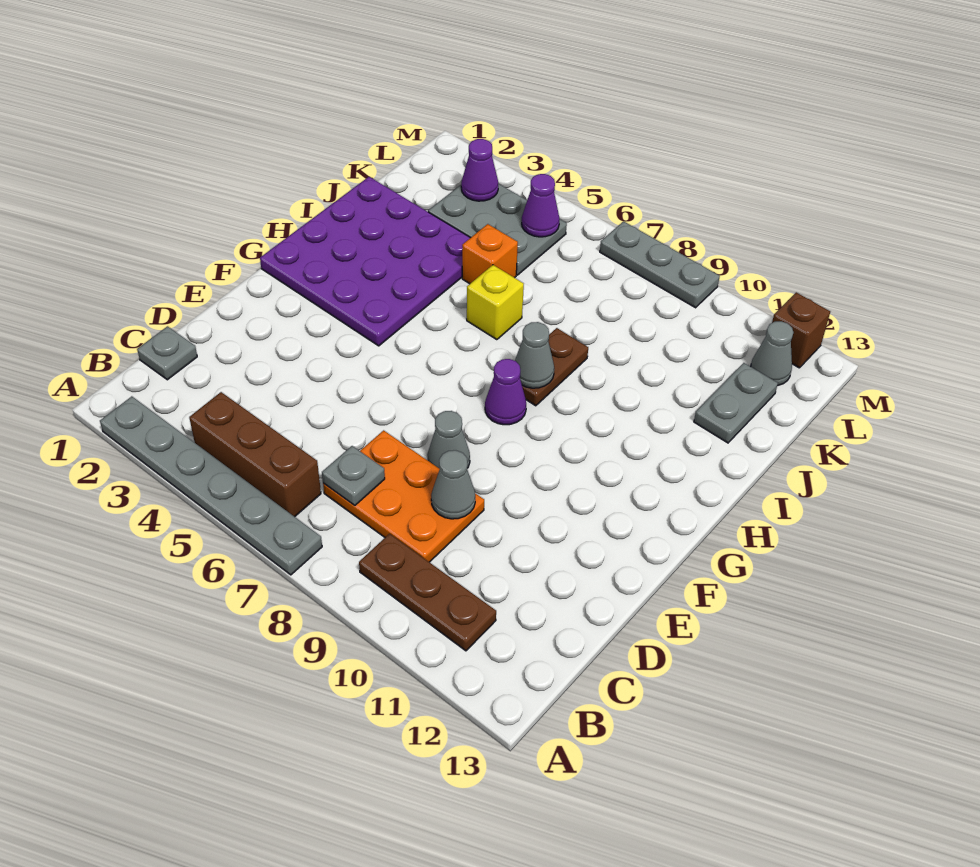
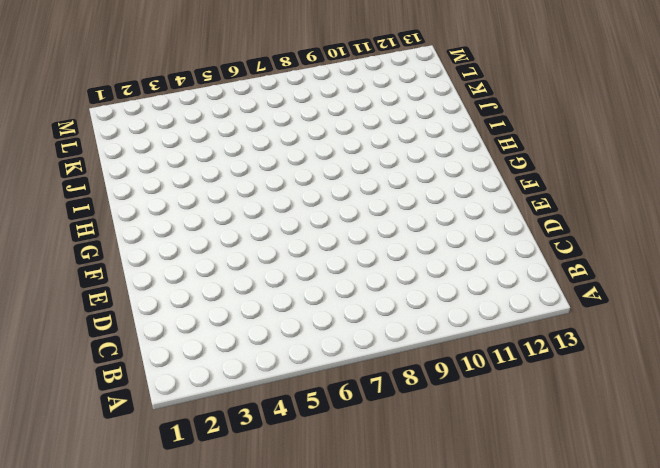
none -> grey plate A2:A7 level 1
none -> brown brick B4:B6 level 1
none -> brown plate B9:B11 level 1

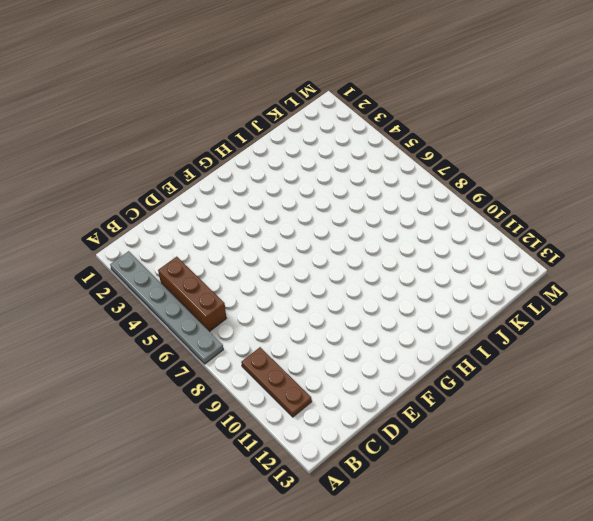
none -> grey plate C1 level 1
none -> orange plate C7:D9 level 1
none -> grey cone E8 level 1

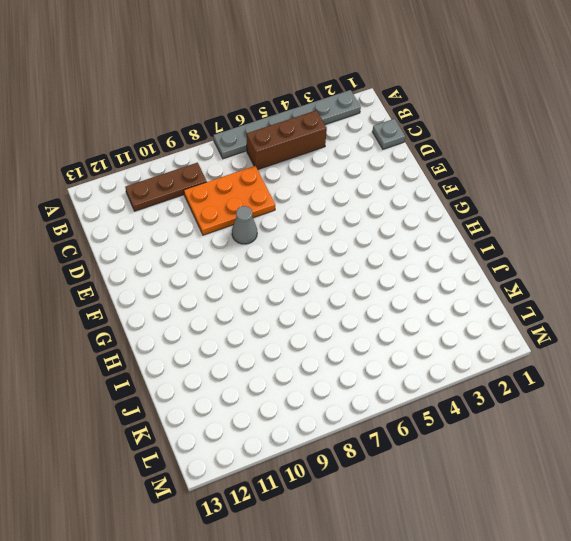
none -> purple plate G1:J4 level 1
none -> purple cone G8 level 1
none -> brown plate H8:I8 level 1

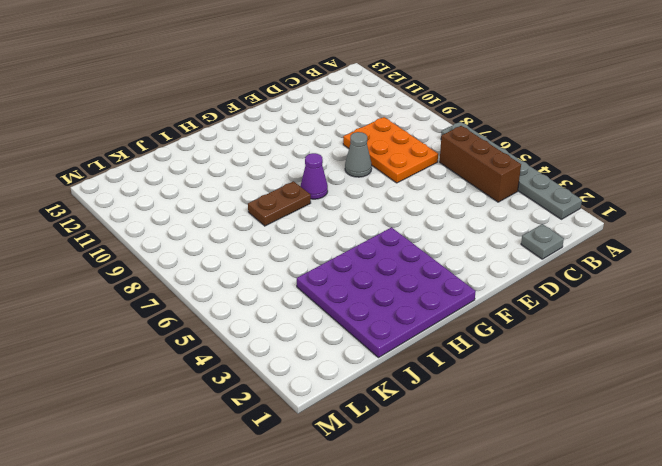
none -> brown plate B9:B11 level 1
none -> yellow brick I6 level 1
none -> orange brick J5 level 1

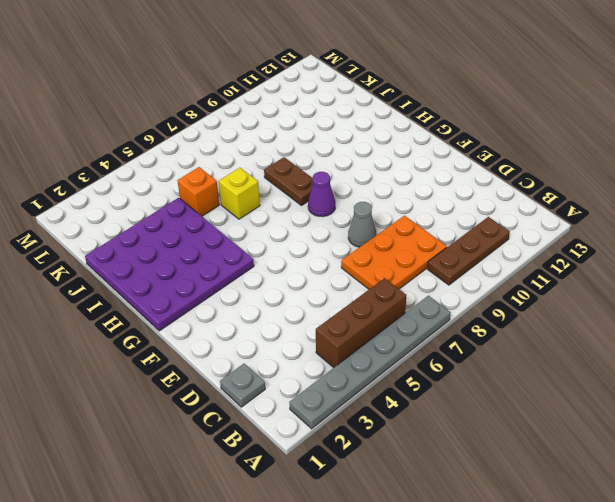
none -> grey plate J12:K12 level 1
none -> grey plate K3:L5 level 1
none -> grey cone L12 level 1

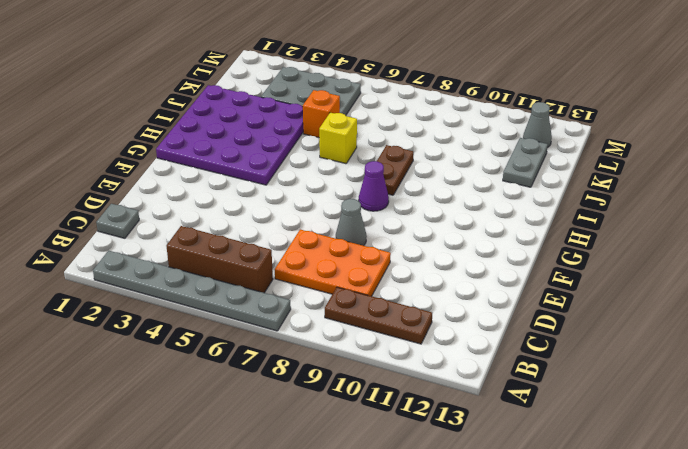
none -> grey plate M7:M9 level 1
none -> brown brick M12 level 1
none -> grey plate C7 level 2

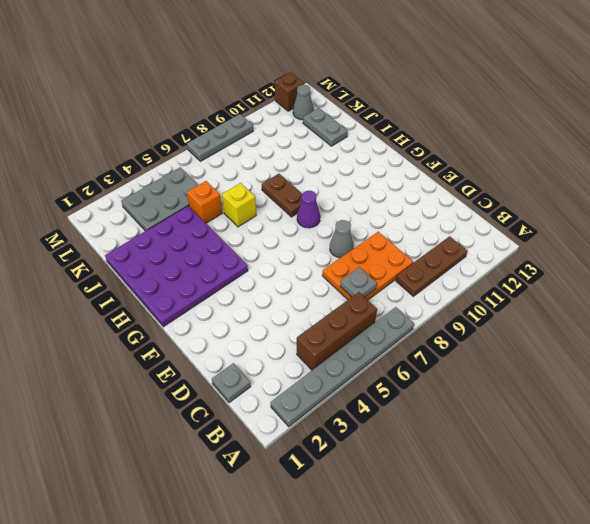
none -> grey cone D9 level 2
none -> grey cone H8 level 2
none -> purple cone L3 level 2

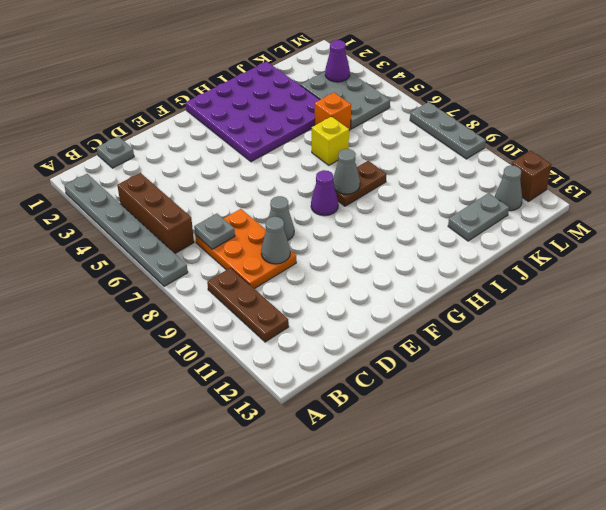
none -> purple cone L5 level 2

